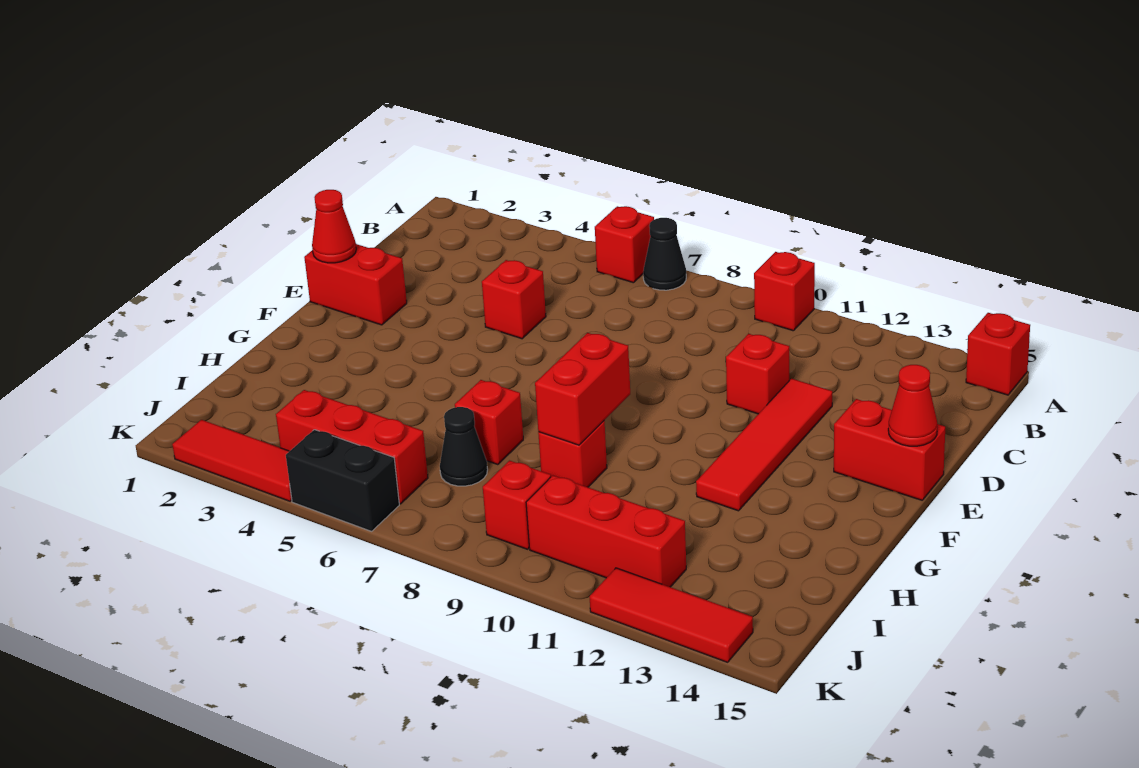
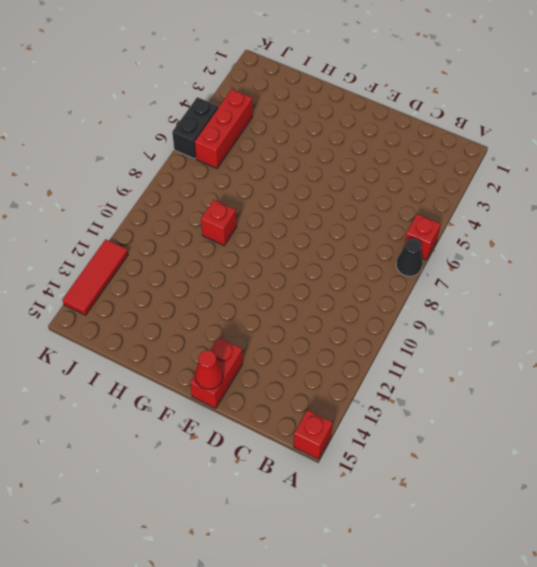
none -> red brick A10 level 1
none -> red brick D5 level 1
none -> red brick D11 level 1

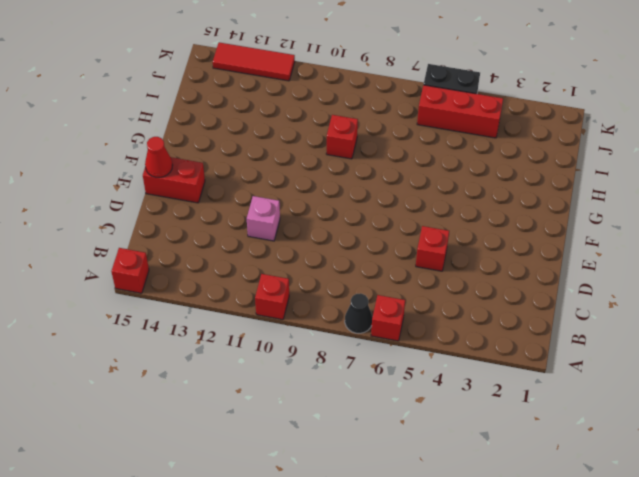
pink brick D11 level 1 -> red brick D11 level 1
none -> red tile D12:G12 level 1
none -> red brick E1:E2 level 1
none -> red brick H7 level 1

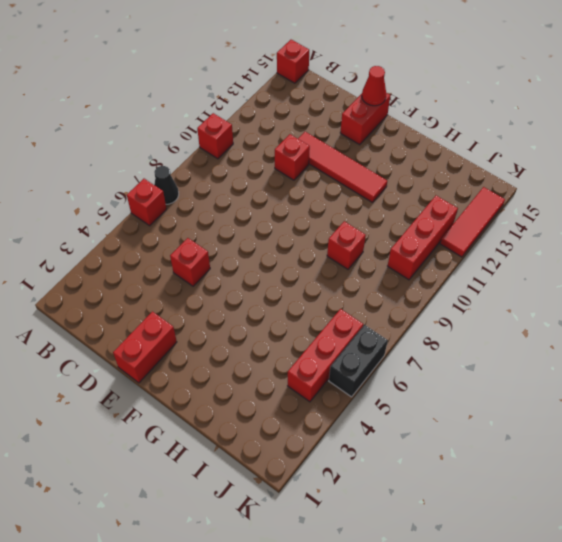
none -> red brick H7 level 1
none -> black cone I7 level 1
none -> red brick J9 level 1

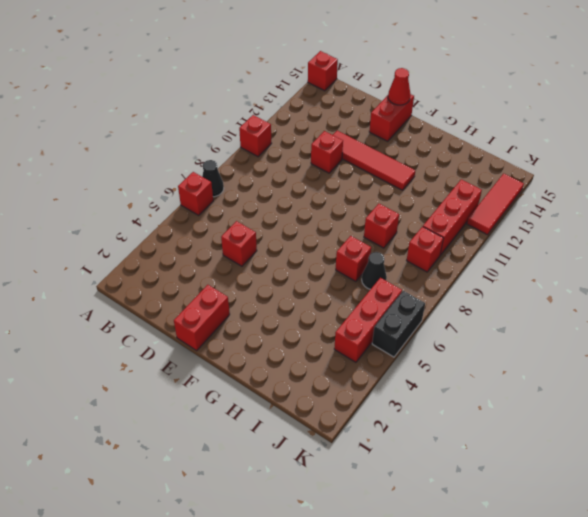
none -> red tile K2:K4 level 1
none -> red cone E1 level 2
none -> red brick G9:H9 level 2

